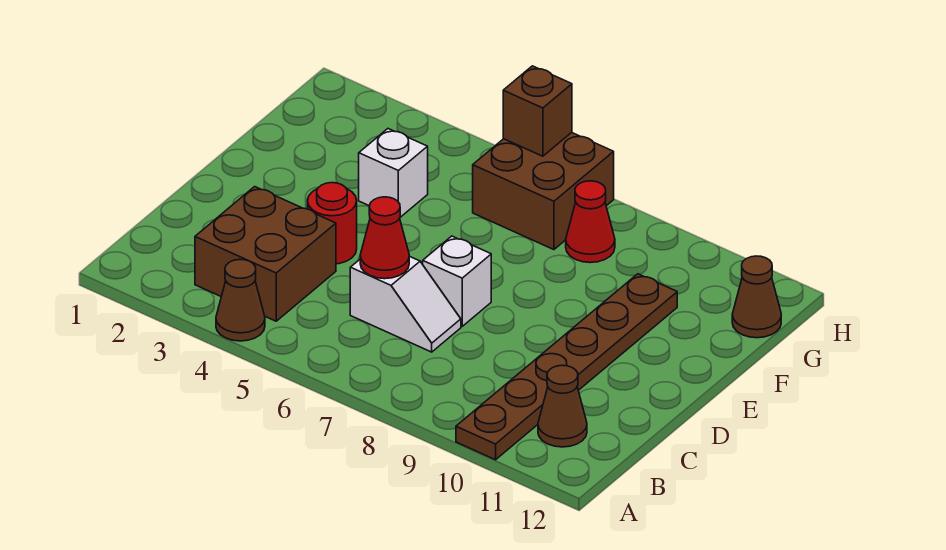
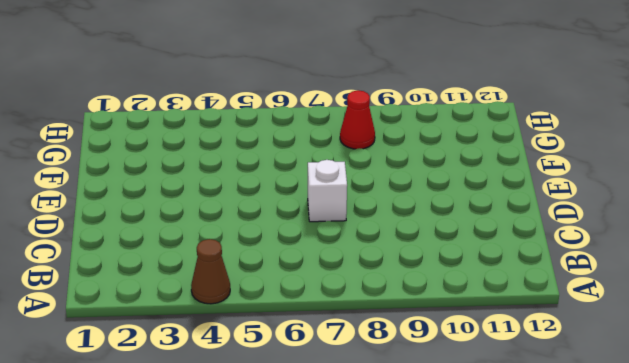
none -> brown plate A10:F10 level 1
none -> brown brick B3:C4 level 1
none -> brown cone B11 level 1

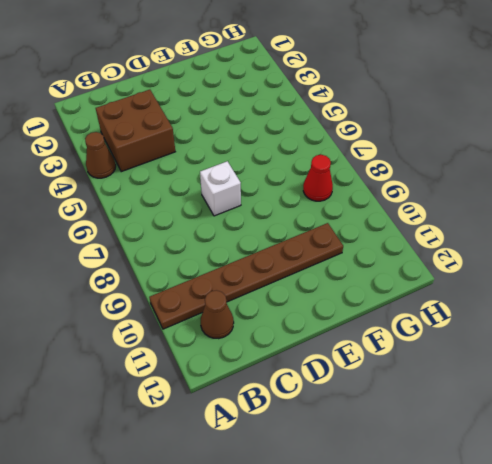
none -> white slope C6:C7 level 1 top 6
none -> red round brick D4 level 1
none -> white brick F4 level 1

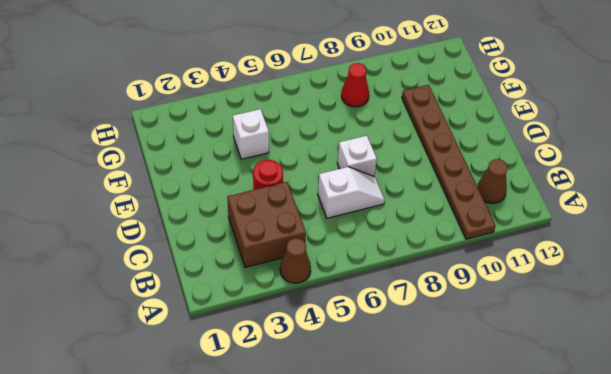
none -> brown brick G6:H7 level 1
none -> brown cone G12 level 1
none -> red cone C6 level 2

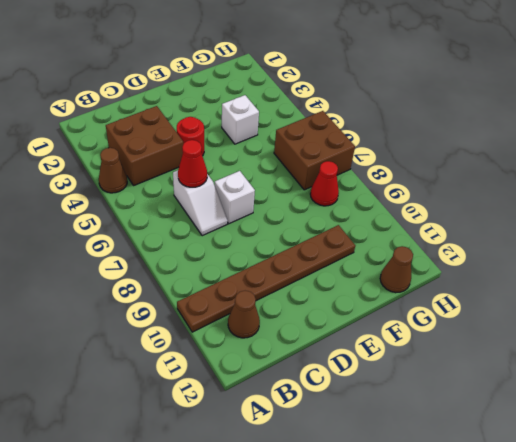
none -> brown brick H6 level 2

